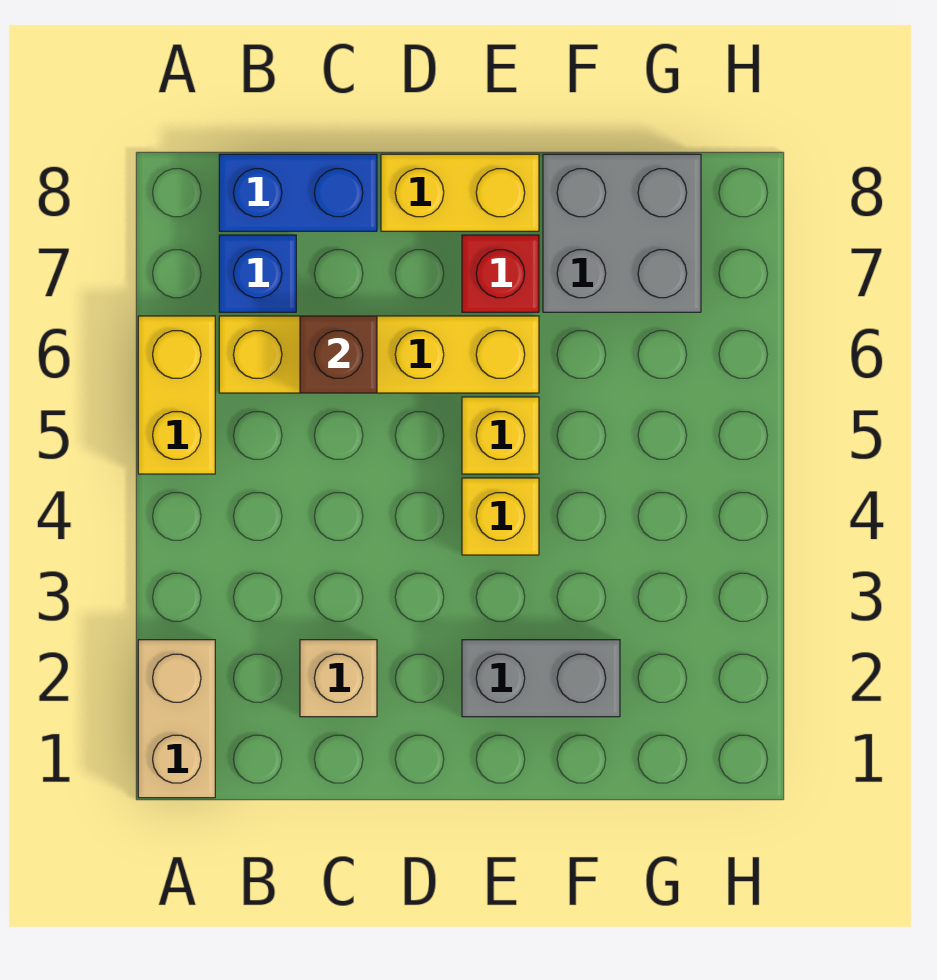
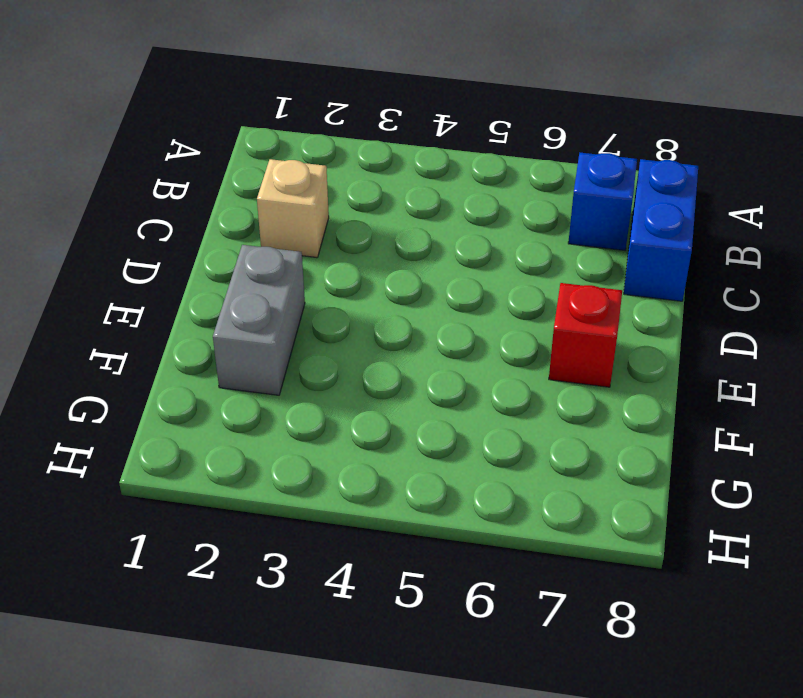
none -> tan brick A1:A2 level 1
none -> yellow brick A5:A6 level 1
none -> yellow brick B6:E6 level 1

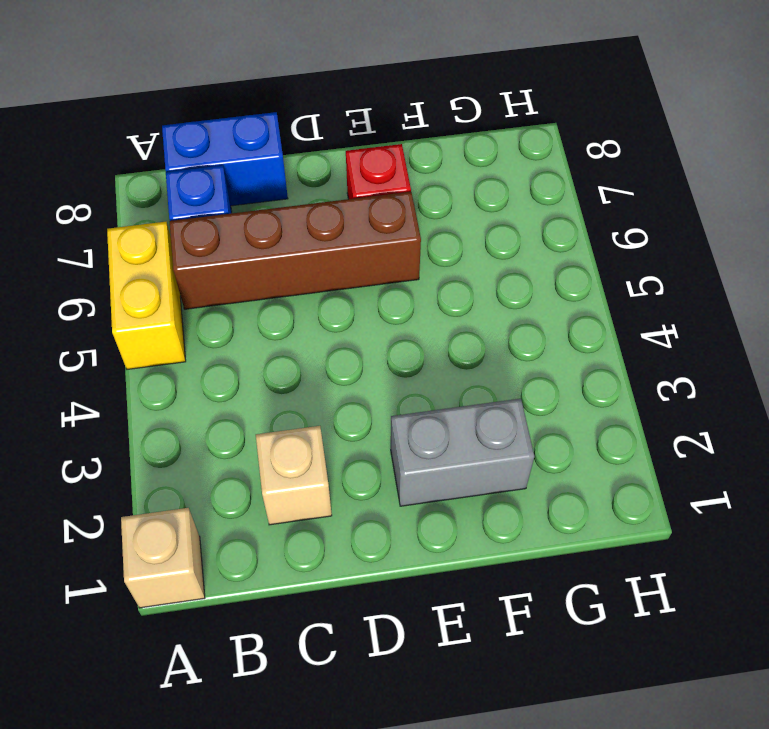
tan brick A1 level 1 -> tan brick A1:A2 level 1
brown brick B6:E6 level 1 -> yellow brick B6:E6 level 1
none -> yellow brick D8:E8 level 1
none -> yellow brick E4 level 1
none -> yellow brick E5 level 1

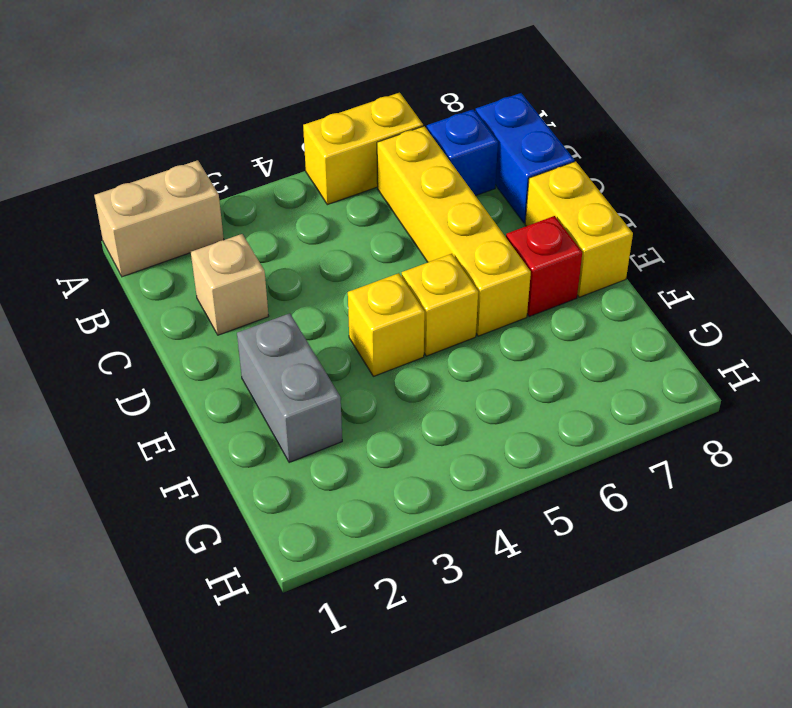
none -> grey brick F7:G8 level 1
none -> brown brick C6 level 2

